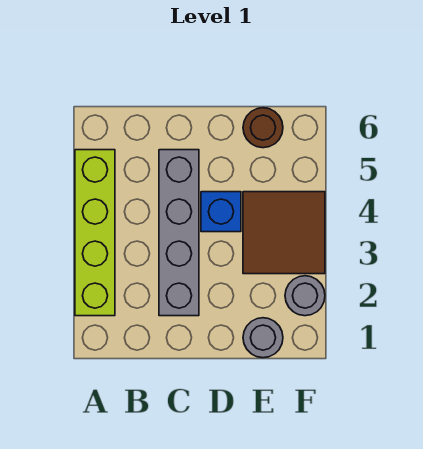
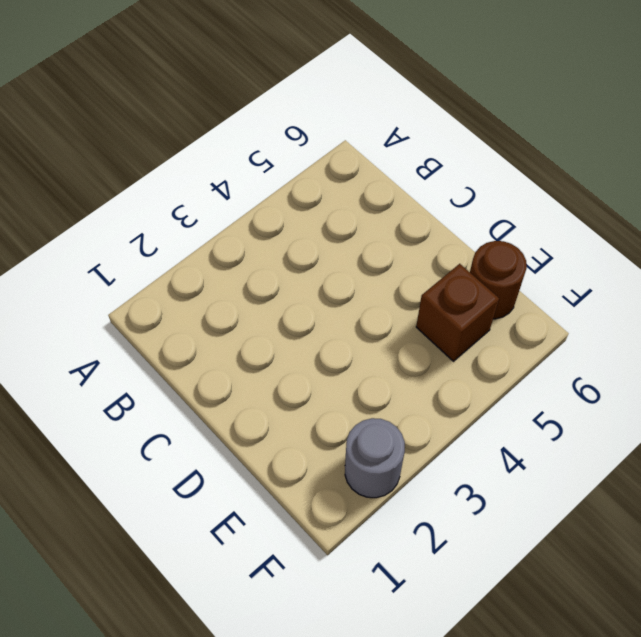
brown brick E5 level 1 -> none
none -> lime brick A2:A5 level 1
none -> grey brick C2:C5 level 1

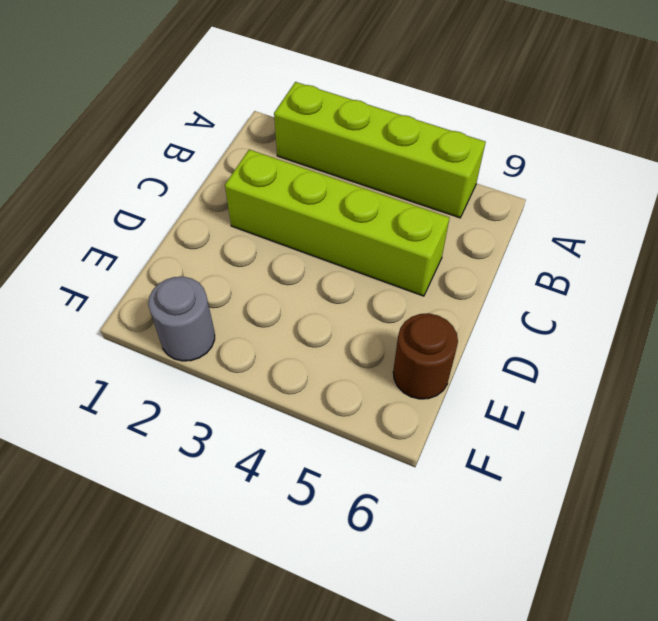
lime brick C2:C5 level 1 -> grey brick C2:C5 level 1
none -> blue brick D4 level 1
none -> grey round brick E1 level 1

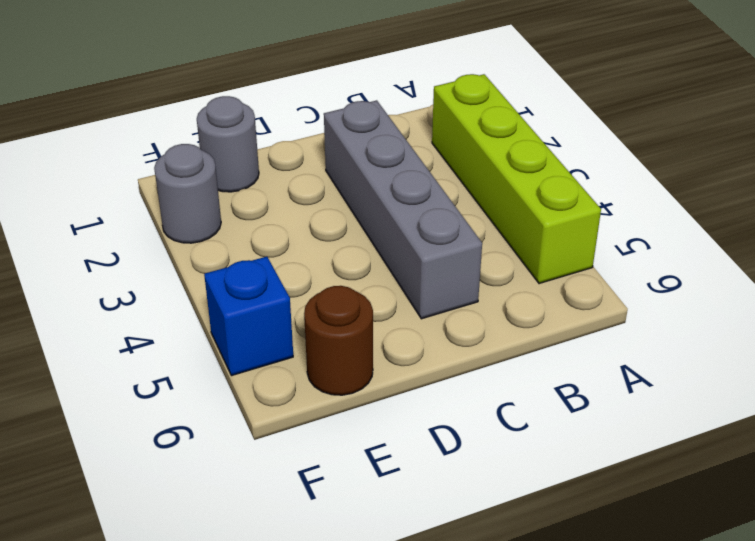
blue brick F5 level 1 -> blue brick D4 level 1
none -> brown tile E3:F4 level 1

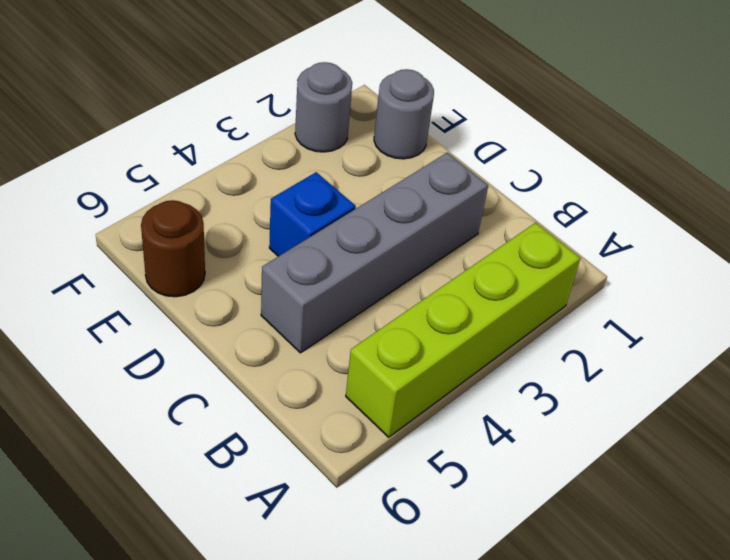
none -> brown tile E3:F4 level 1

